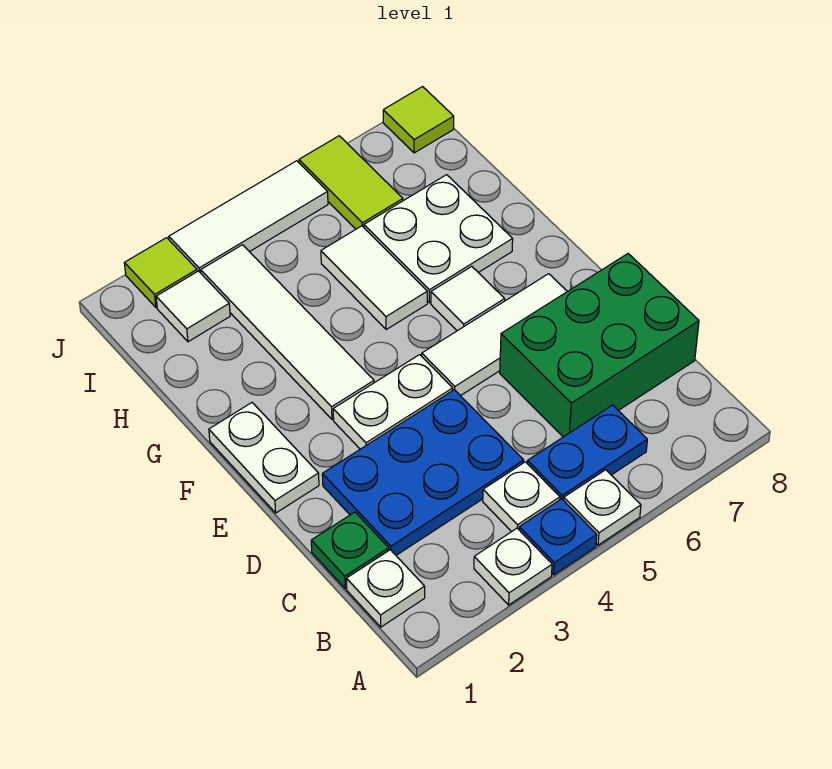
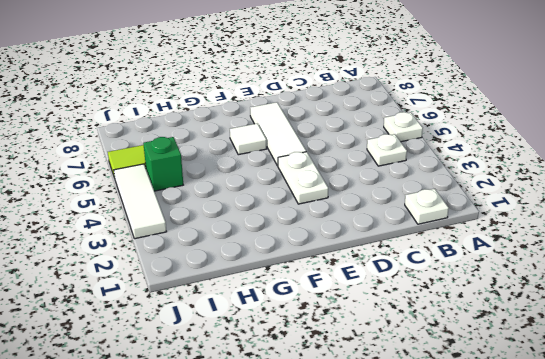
green brick I5 level 1 -> none
none -> white plate A3 level 1
none -> blue plate A4 level 1
none -> blue plate B5:B6 level 1

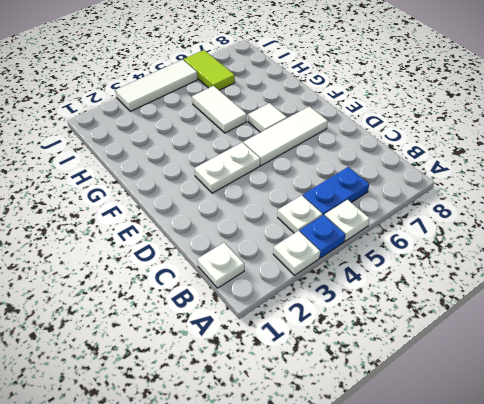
none -> green plate C1 level 1
none -> blue plate C2:D4 level 1
none -> green brick C6:D8 level 1

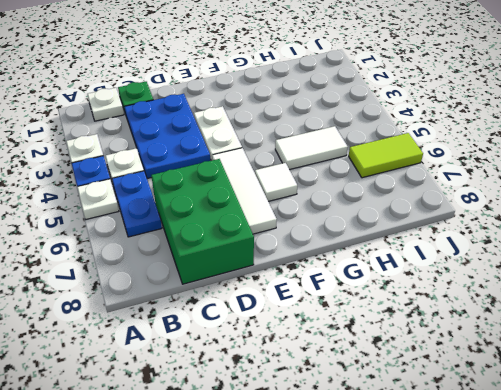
none -> white plate E1:F1 level 1
none -> white tile F3:I3 level 1
none -> white plate G6:H7 level 1

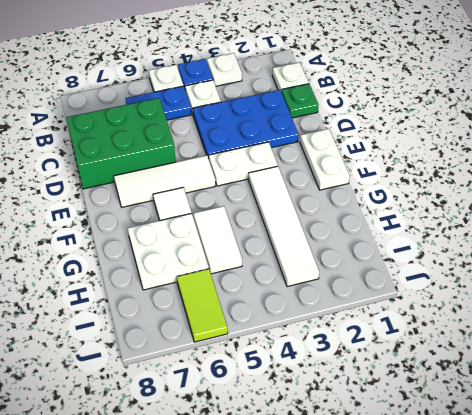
none -> white tile I2 level 1
none -> lime tile J2 level 1
none -> white tile J3:J5 level 1

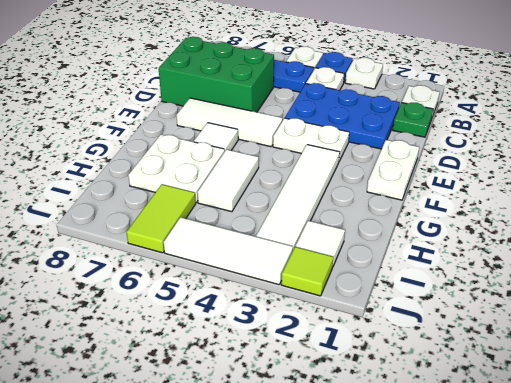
none -> lime tile J8 level 1

